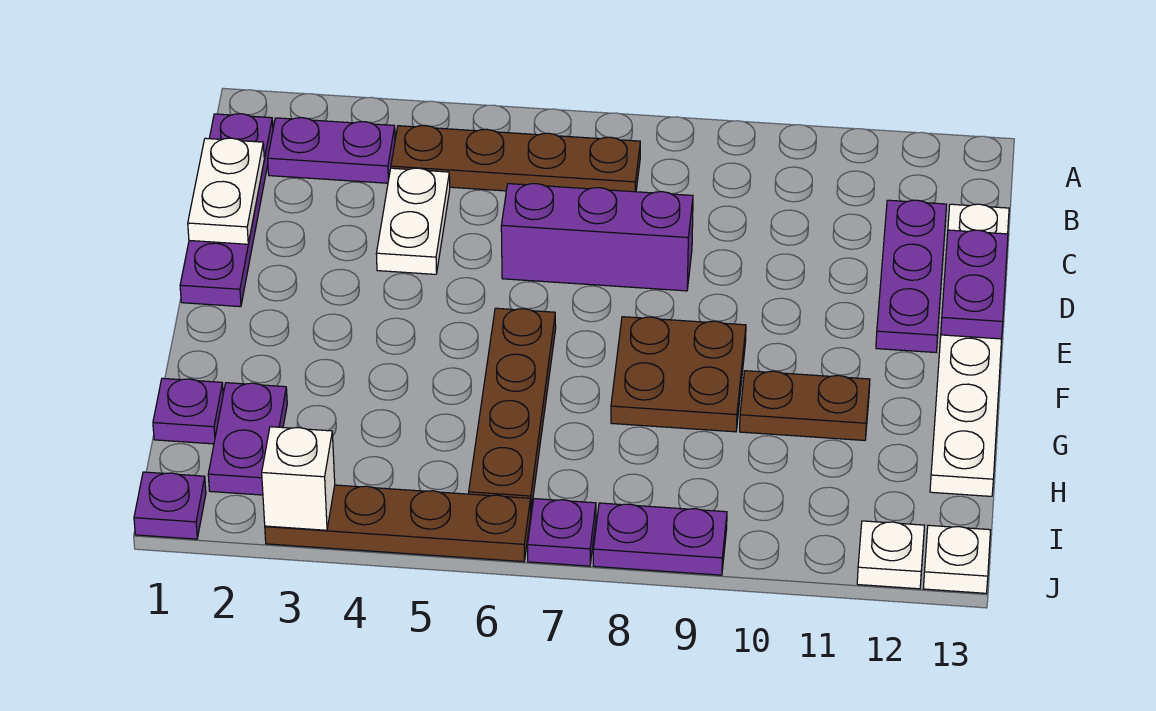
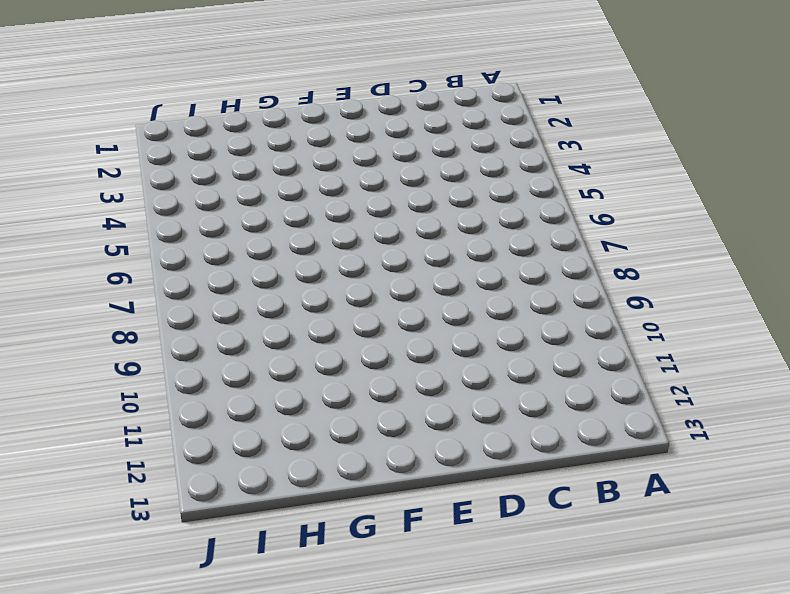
none -> purple plate B1:E1 level 1
none -> purple plate B2:B3 level 1
none -> brown plate B4:B7 level 1

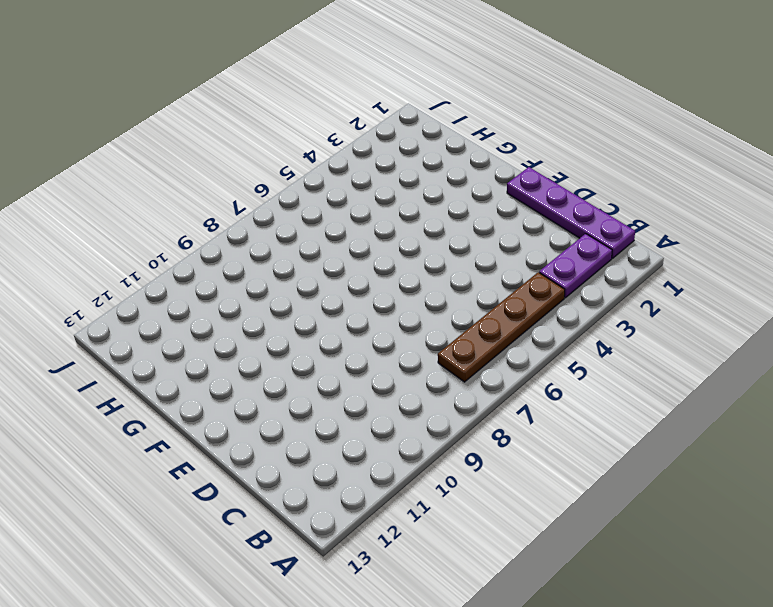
none -> white plate C4:D4 level 1
none -> purple plate C12:E12 level 1
none -> white plate C13:H13 level 1

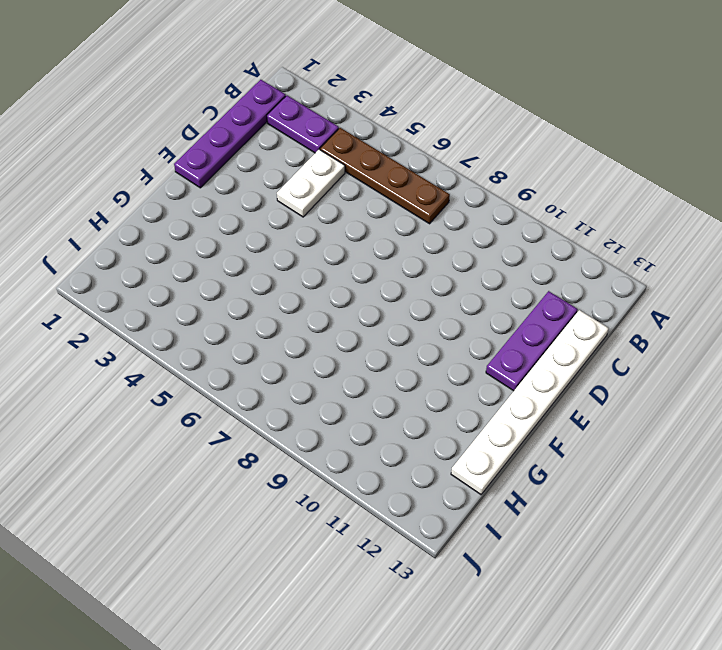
none -> purple brick D6:D8 level 1
none -> brown plate F6:I6 level 1
none -> brown plate F8:G9 level 1

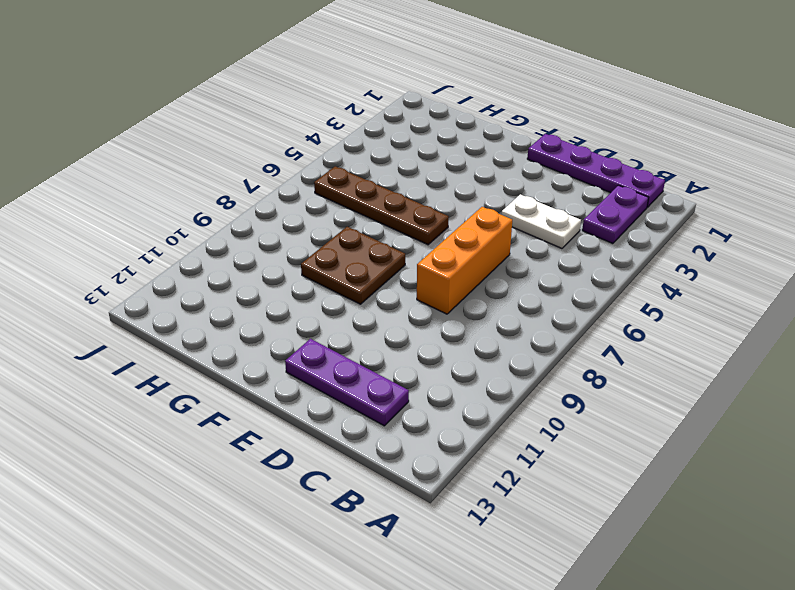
orange brick D6:D8 level 1 -> purple brick D6:D8 level 1
none -> brown plate B4:B7 level 1
none -> white plate C13:H13 level 1
none -> brown plate G10:G11 level 1

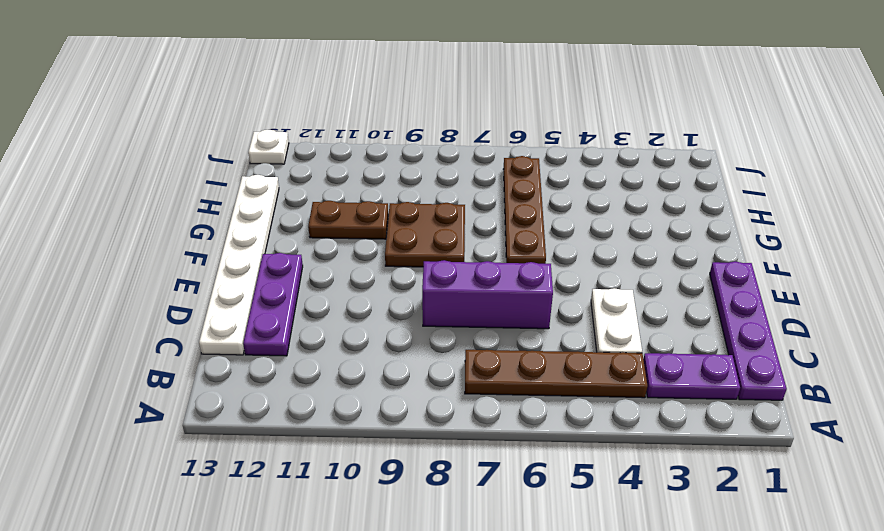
none -> purple plate H1 level 1
none -> purple plate H2:I2 level 1
none -> purple plate J1 level 1

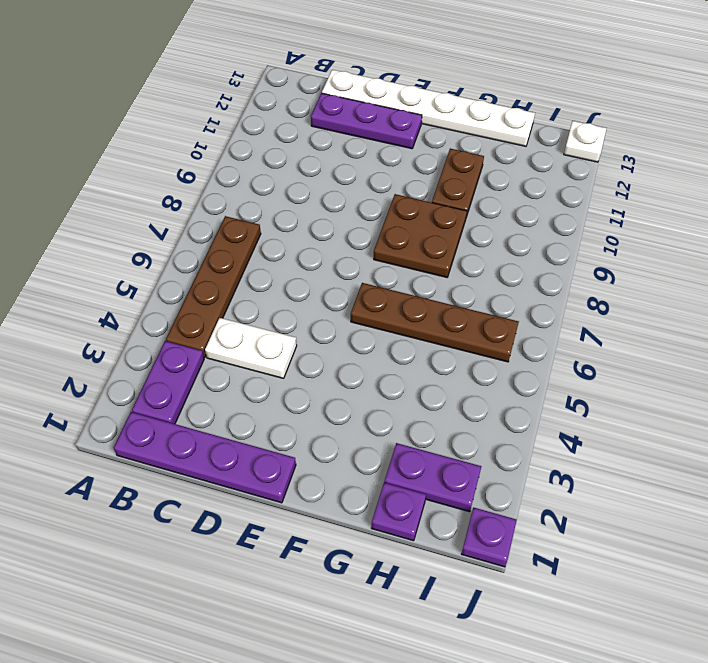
none -> purple brick D6:D8 level 1
none -> brown plate J3:J6 level 1
none -> purple plate J7 level 1

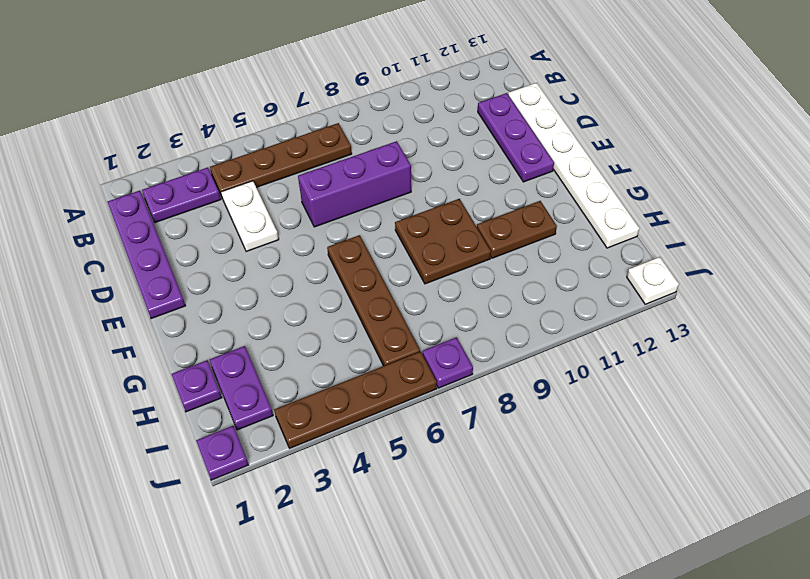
none -> purple plate J8:J9 level 1
none -> white plate J12 level 1
none -> white plate C1:D1 level 2

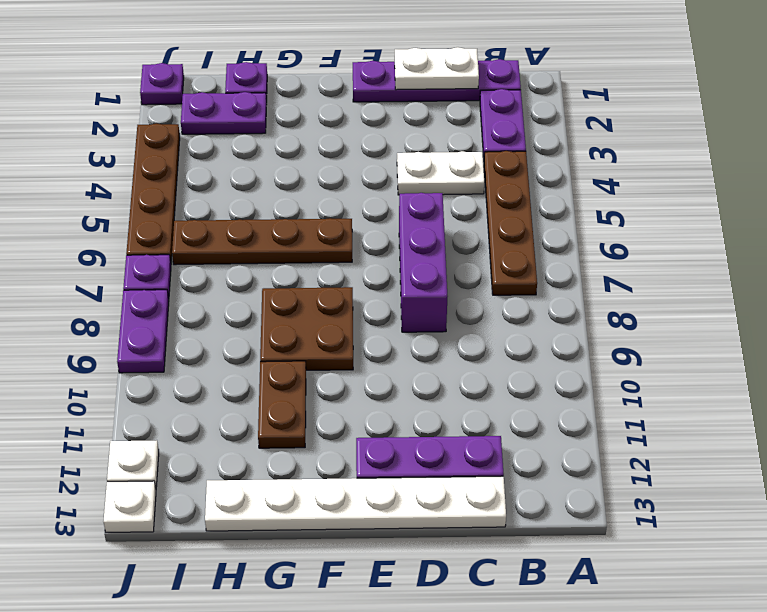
none -> purple plate D13:E13 level 2
none -> white brick J3 level 2

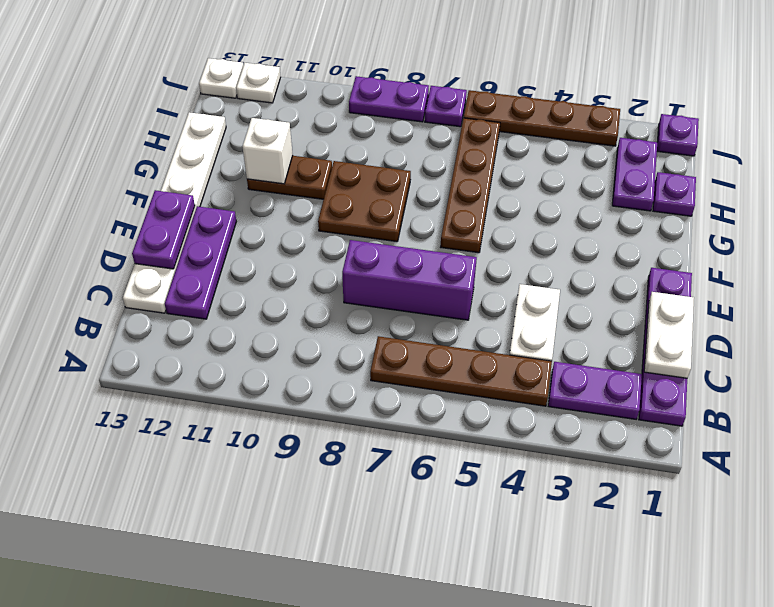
white brick G11 level 2 -> white brick J3 level 2

